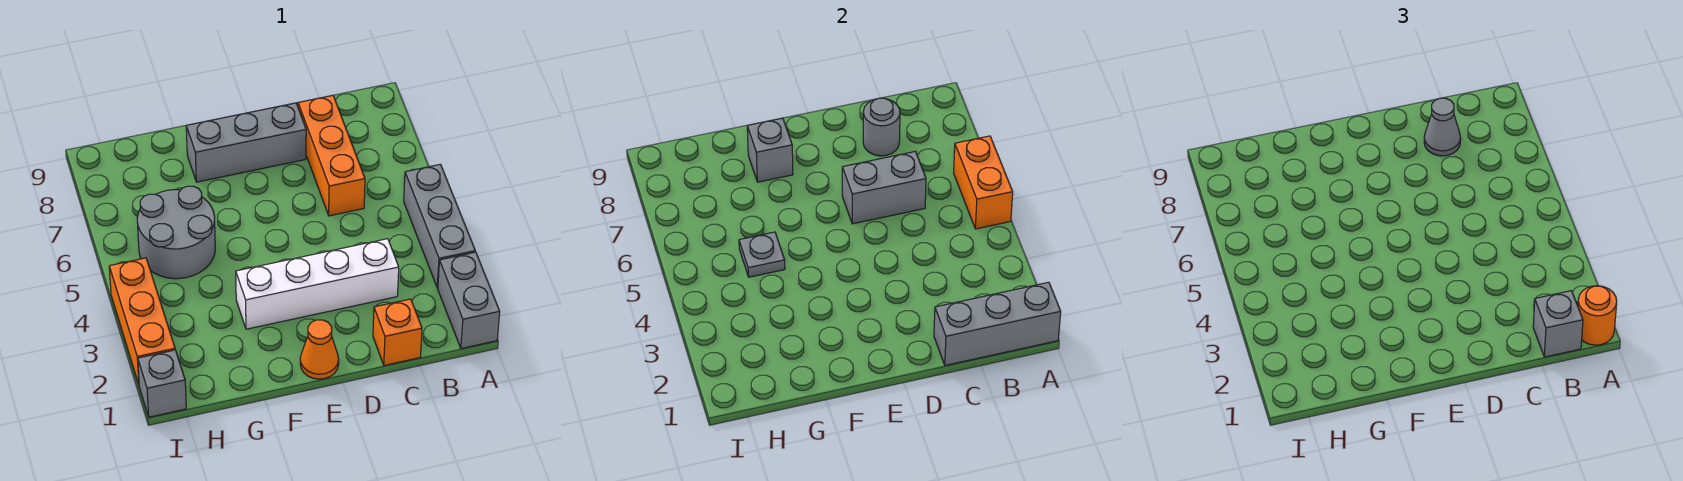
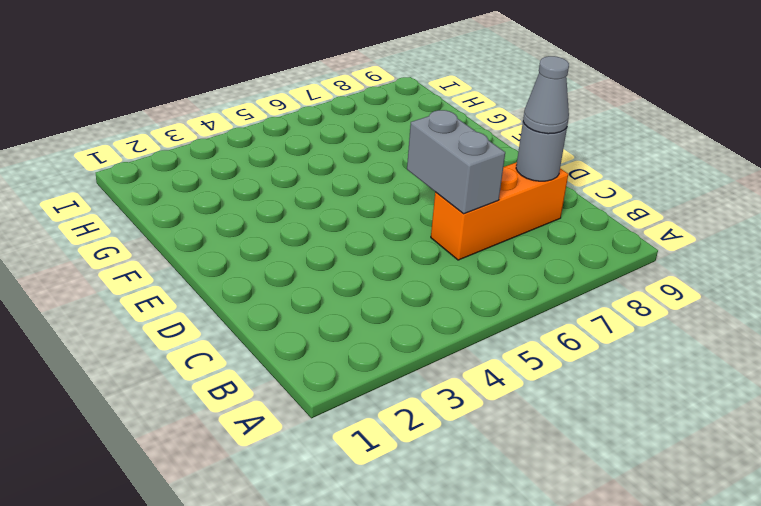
none -> grey brick A1:A2 level 1
none -> grey brick A3:A5 level 1
none -> orange brick C1 level 1

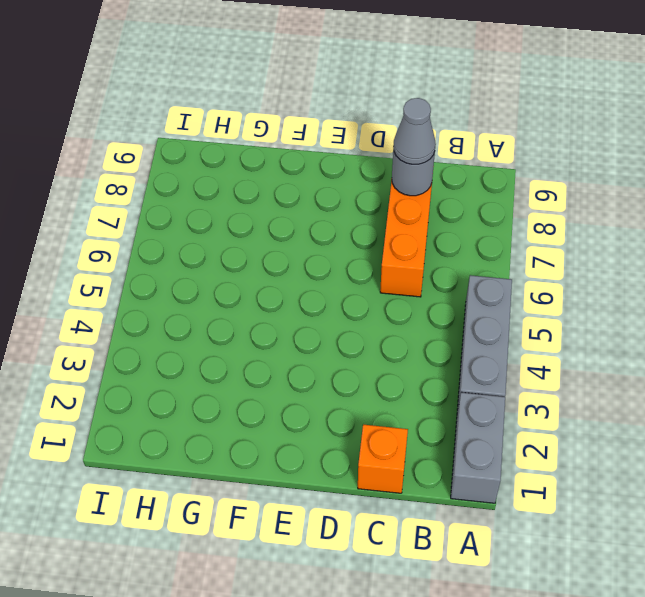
none -> white brick C3:F3 level 1
none -> grey brick D8:F8 level 1
none -> orange cone E1 level 1

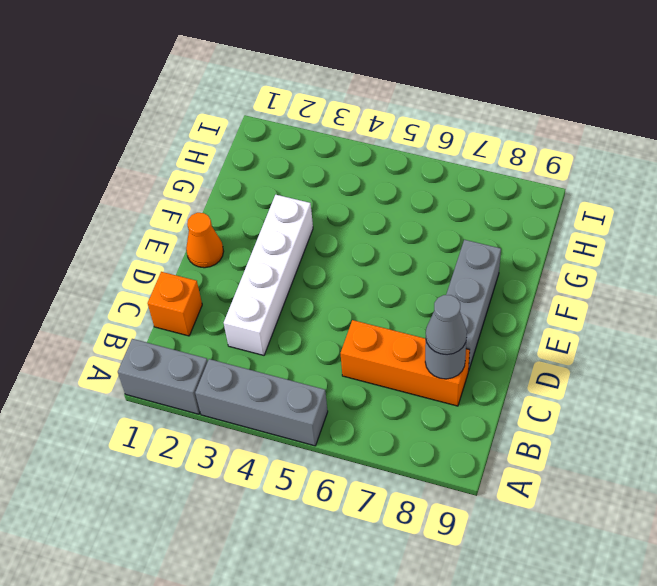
none -> grey round brick G5:H6 level 1
none -> grey brick I1 level 1
none -> orange brick I2:I4 level 1

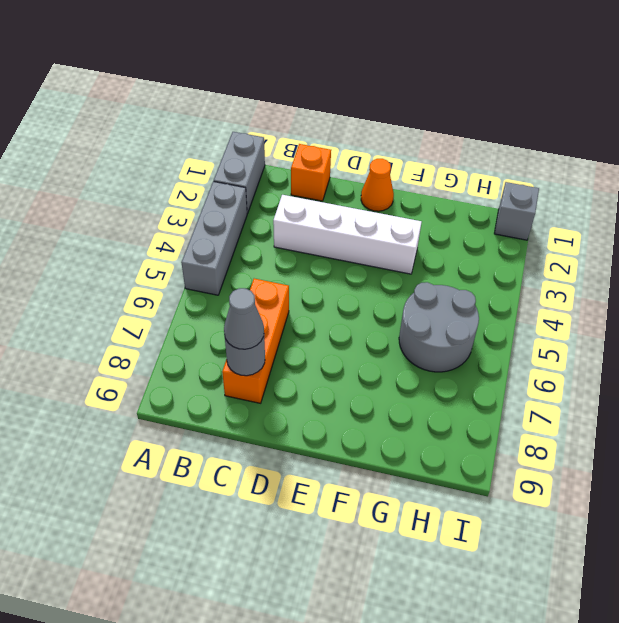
none -> grey brick D8:F8 level 1
none -> orange brick I2:I4 level 1
none -> grey brick A1:C1 level 2

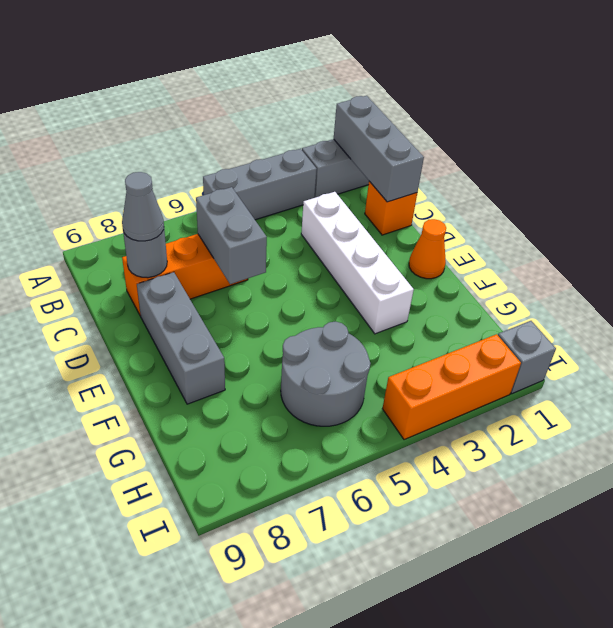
none -> orange brick A5:A6 level 2
none -> grey brick F8 level 2
none -> grey plate G5 level 2

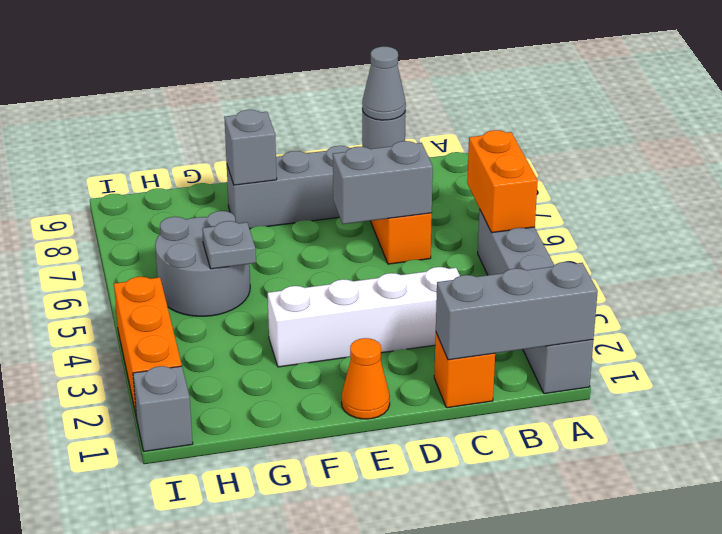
none -> orange round brick A1 level 3
none -> grey brick B1 level 3

